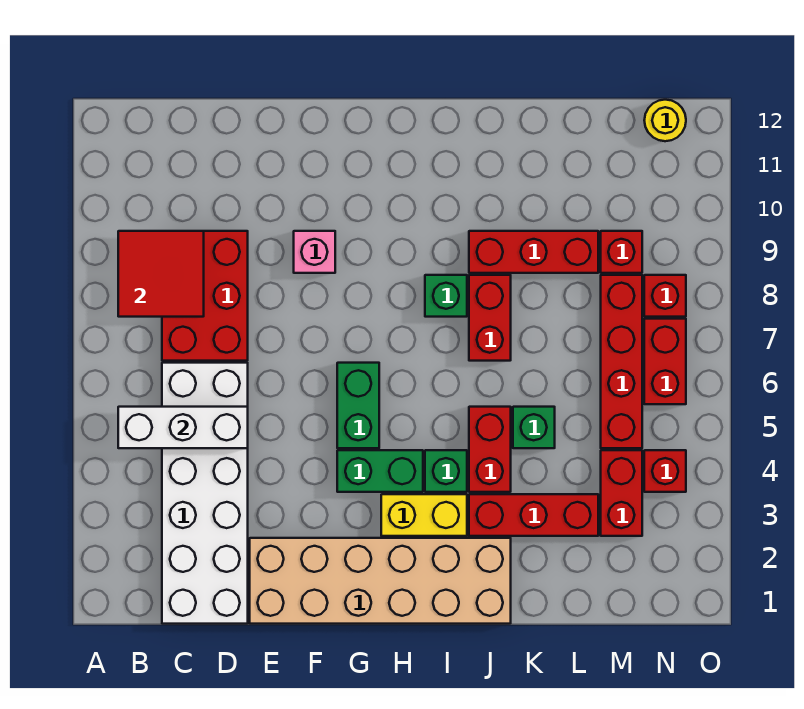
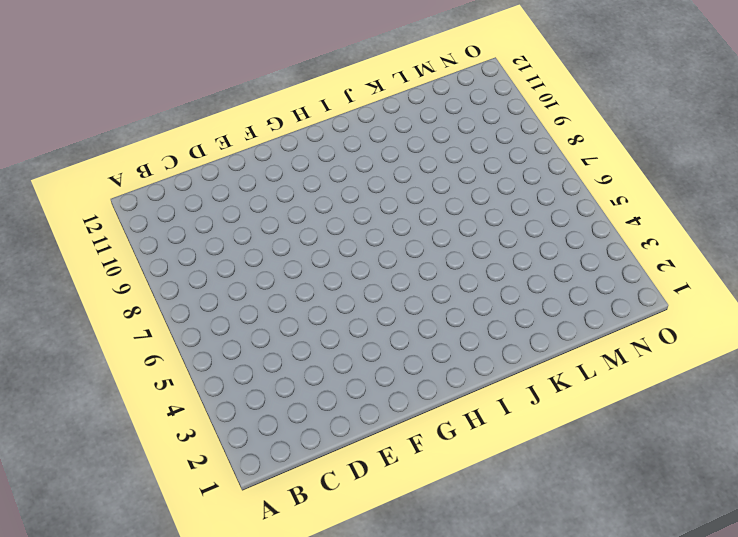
none -> white brick C1:D6 level 1
none -> red brick C7:D9 level 1
none -> tan brick E1:J2 level 1

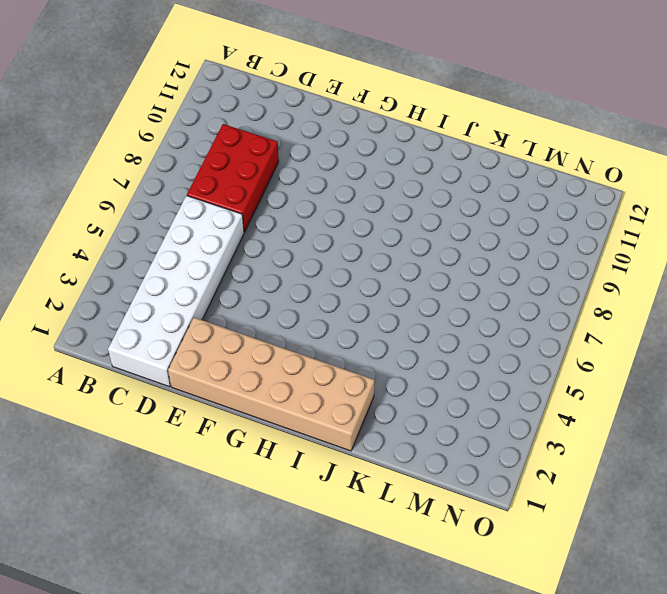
none -> pink brick F9 level 1
none -> green brick G4:H4 level 1
none -> green brick G5:G6 level 1

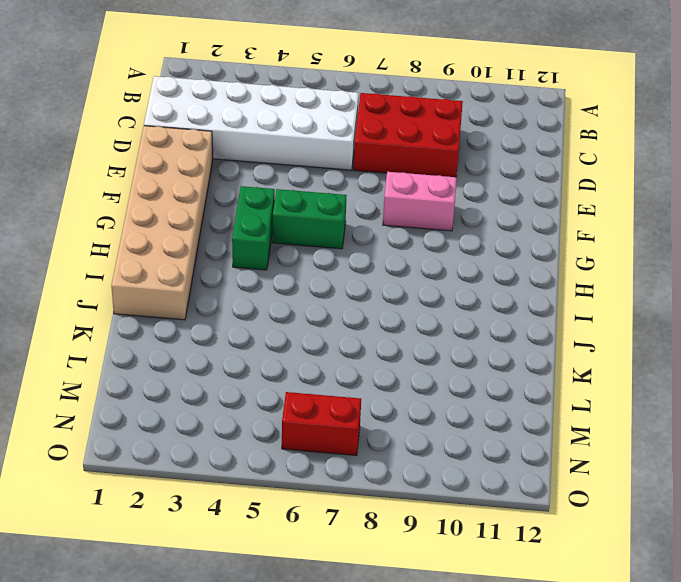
pink brick F8:F9 level 1 -> pink brick F9 level 1
none -> yellow brick H3:I3 level 1
none -> green brick I4 level 1
none -> green brick I8 level 1

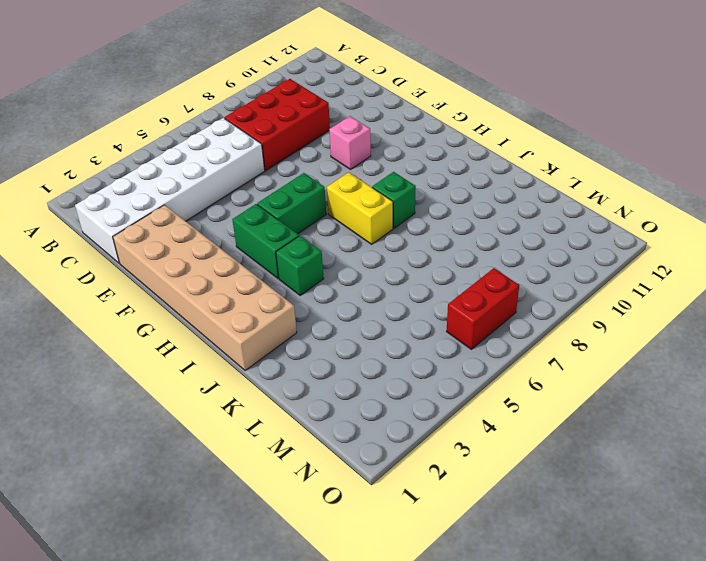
yellow brick H7:I7 level 1 -> yellow brick H3:I3 level 1
none -> red brick J3:L3 level 1
none -> red brick J4:J5 level 1
none -> red brick J7:J8 level 1

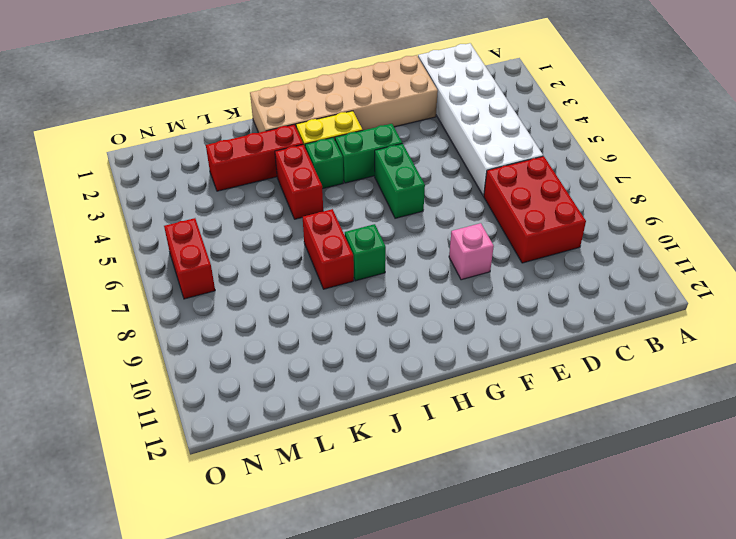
none -> red brick J9:L9 level 1
none -> green brick K5 level 1
none -> red brick M3:M4 level 1

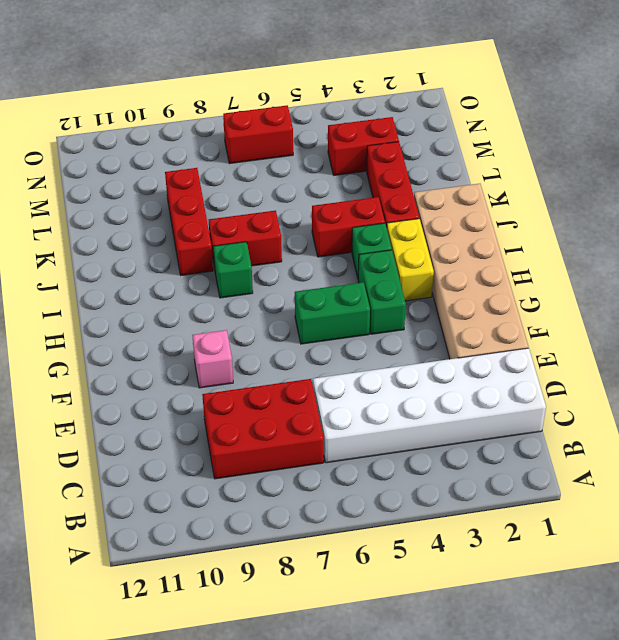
none -> green brick K5 level 1
none -> red brick M5:M8 level 1
none -> red brick M9 level 1

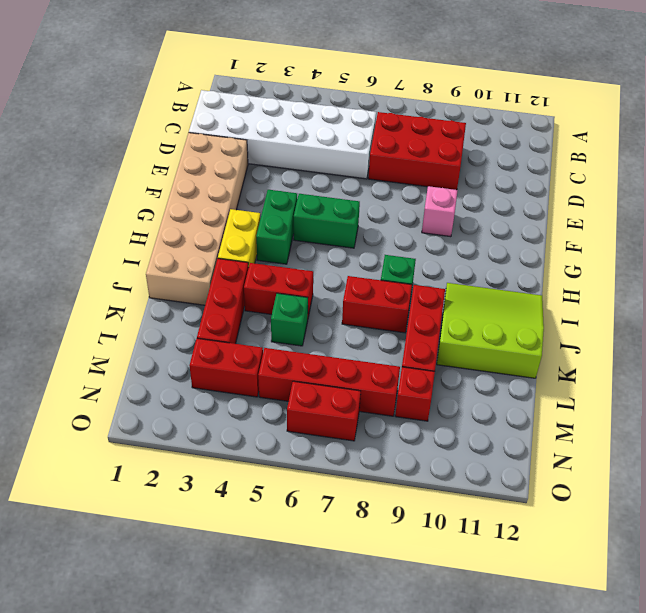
lime slope I10:K12 level 1 top K -> none
none -> green brick I4 level 1
none -> red brick N4 level 1
none -> red brick N8 level 1

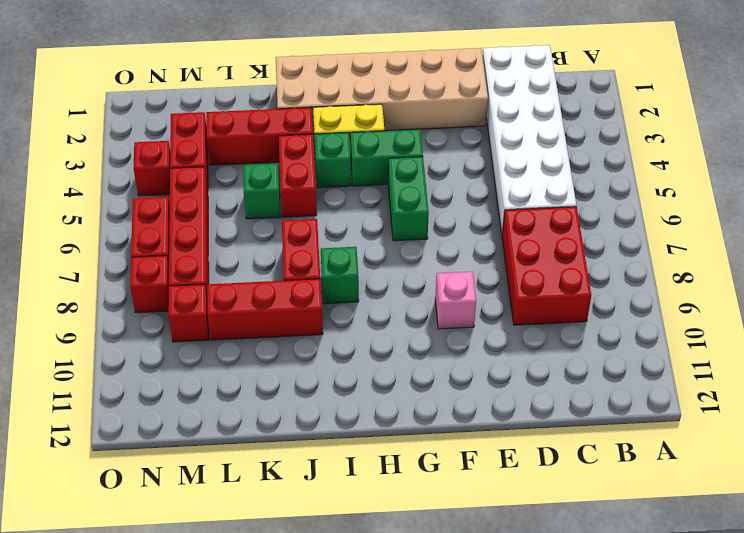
none -> yellow round brick N12 level 1
none -> white brick B5:D5 level 2
none -> red tile B8:C9 level 2

